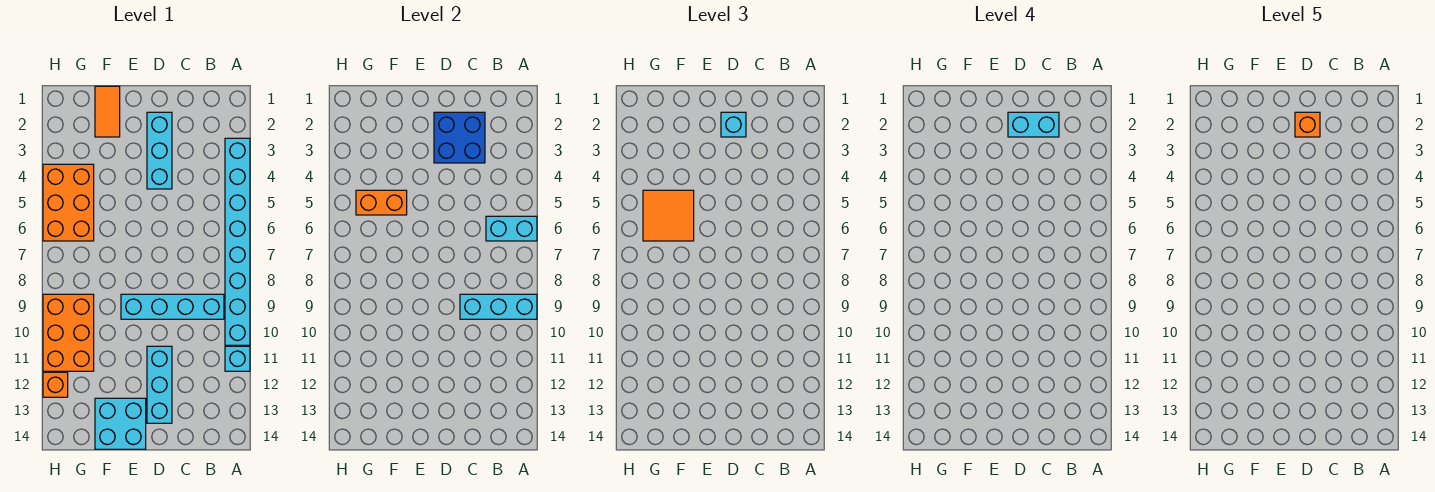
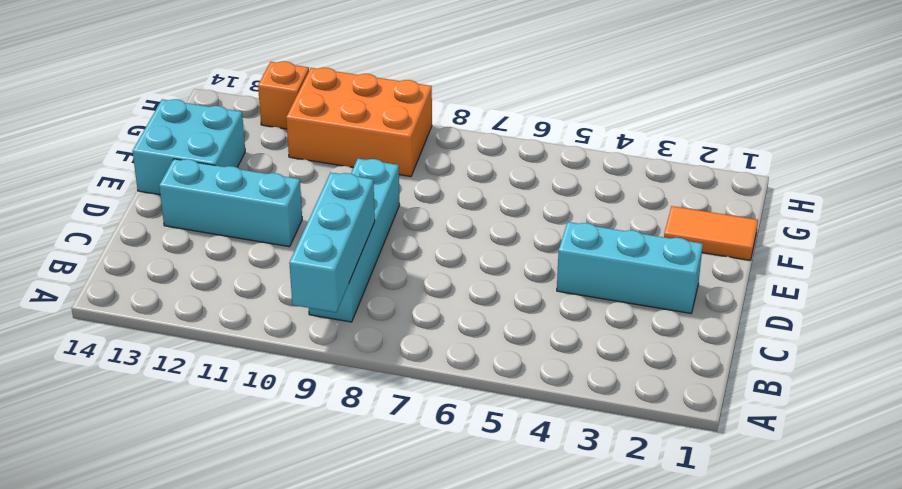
none -> cyan brick A3:A10 level 1
none -> cyan brick A11 level 1
none -> orange brick G4:H6 level 1

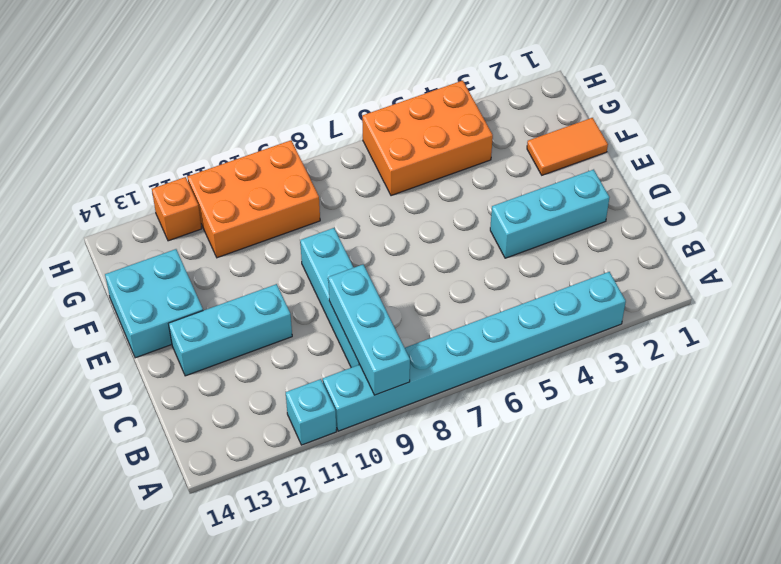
none -> cyan brick A6:B6 level 2
none -> blue brick C2:D3 level 2
none -> orange brick F5:G5 level 2

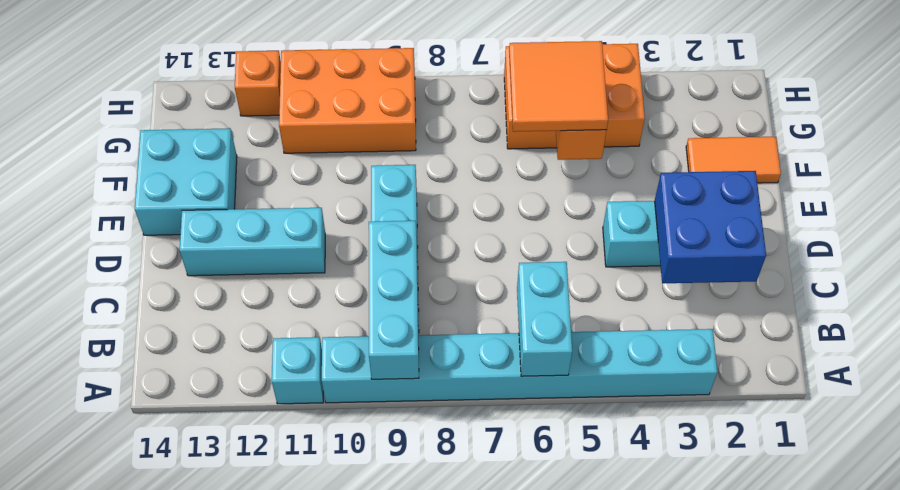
none -> cyan brick D2 level 3
none -> cyan brick C2:D2 level 4
none -> orange brick D2 level 5

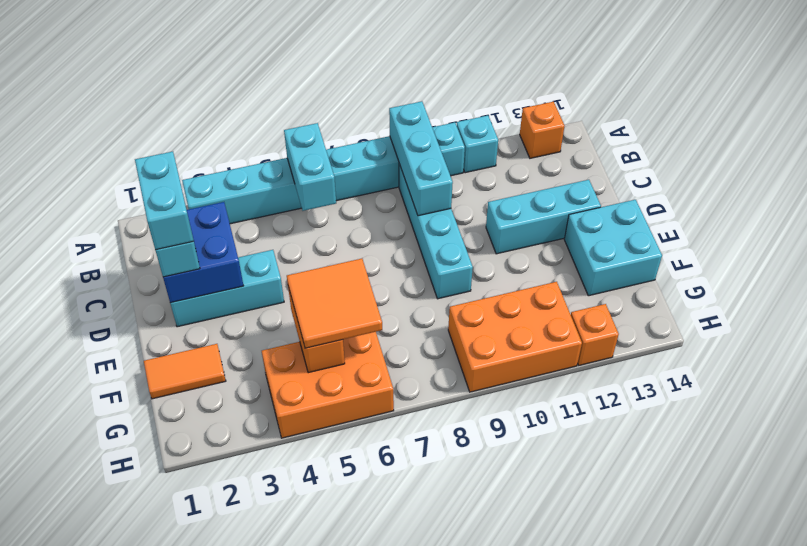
orange brick A13 level 1 -> orange brick D2 level 5

